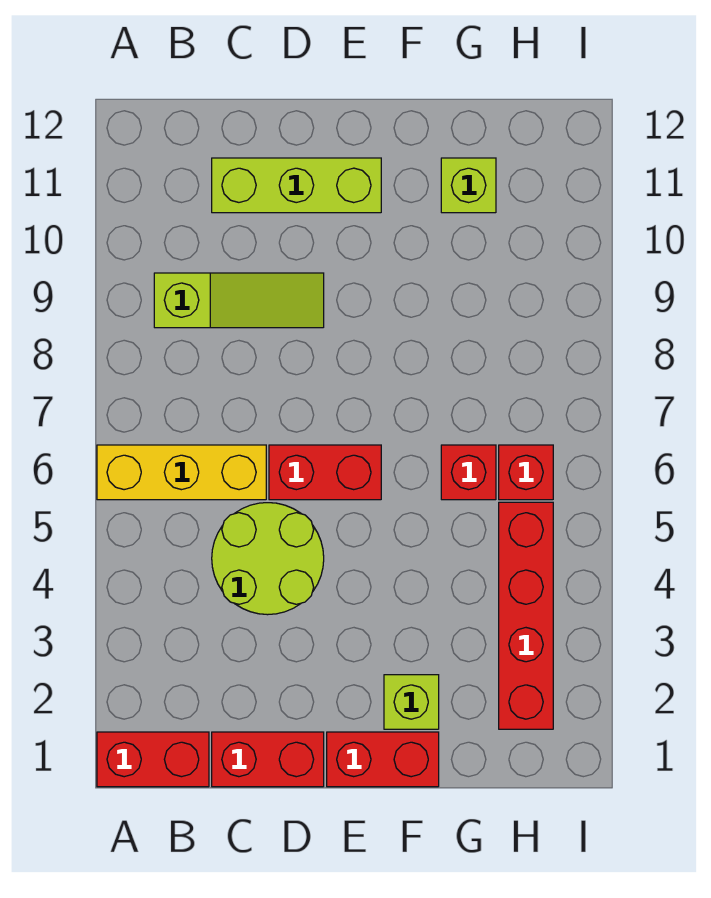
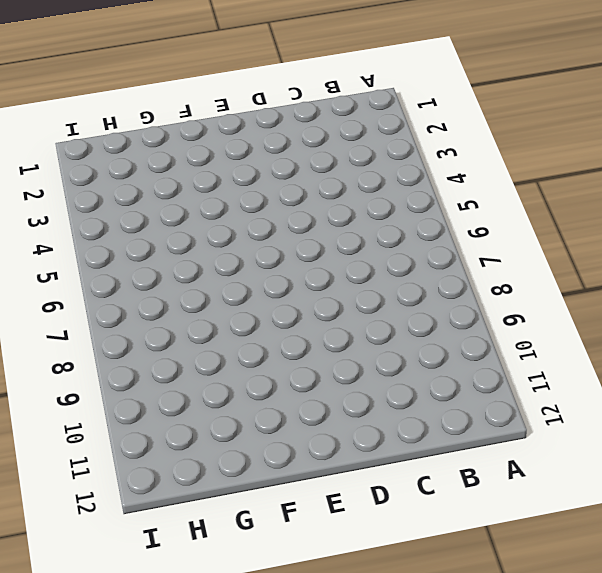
none -> red brick A1:B1 level 1
none -> yellow brick A6:C6 level 1
none -> lime slope B9:D9 level 1 top B

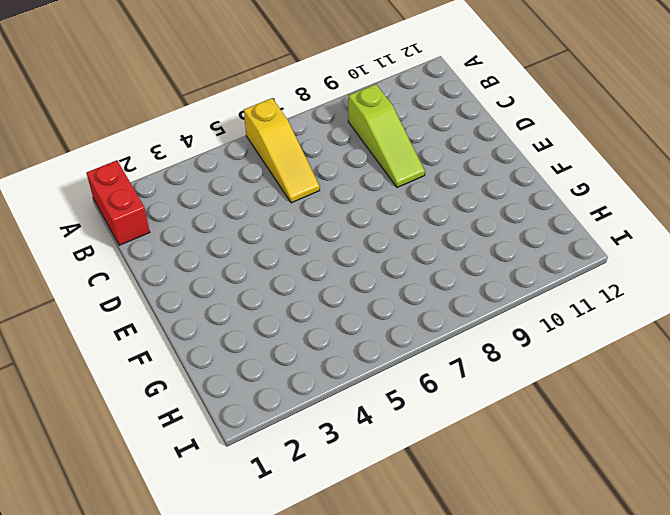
yellow slope A6:C6 level 1 top A -> yellow brick A6:C6 level 1
none -> red brick C1:D1 level 1
none -> lime round brick C4:D5 level 1
none -> lime brick C11:E11 level 1

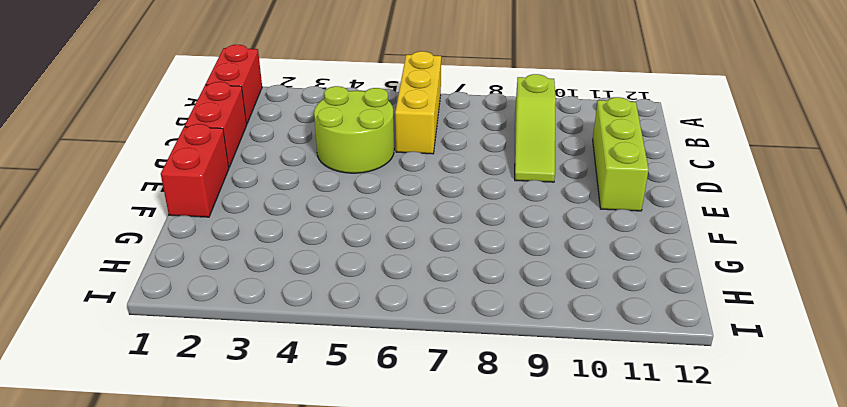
none -> red brick D6:E6 level 1
none -> lime brick F2 level 1
none -> red brick G6 level 1

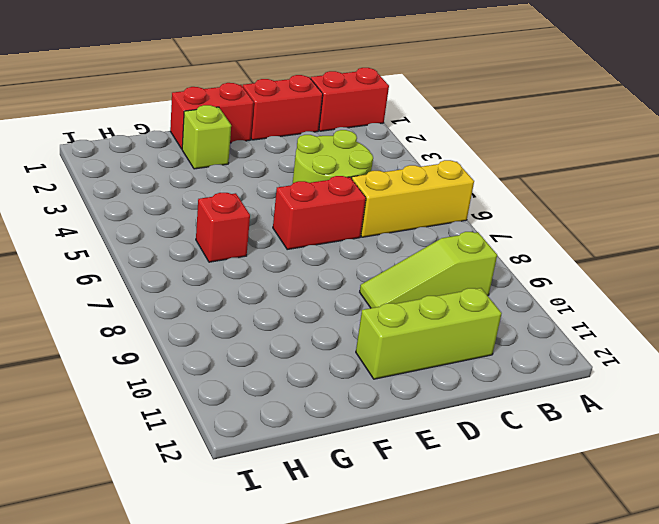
none -> lime brick G11 level 1
none -> red brick H2:H5 level 1
none -> red brick H6 level 1

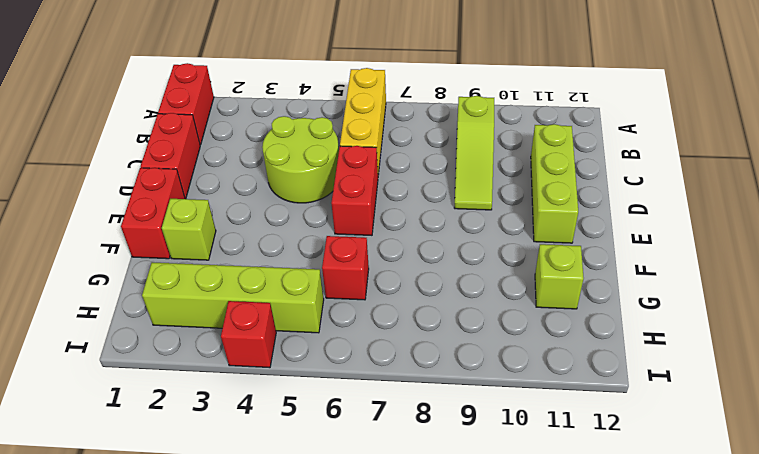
lime brick H2:H5 level 1 -> red brick H2:H5 level 1
red brick I4 level 1 -> red brick H6 level 1

